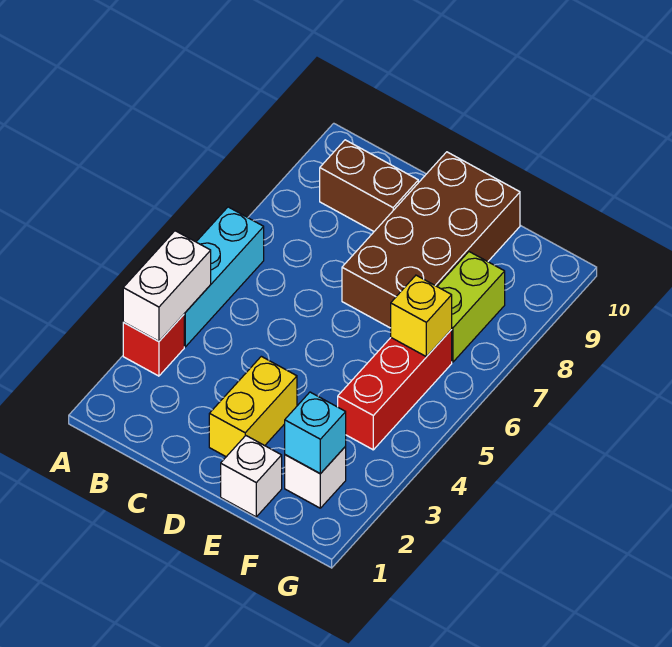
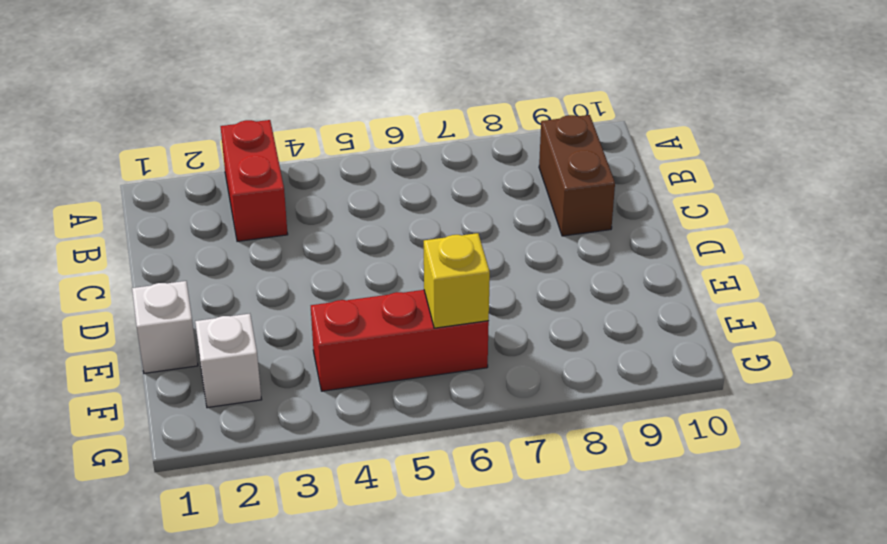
red brick A3:B3 level 1 -> red brick A3 level 1
none -> cyan brick A4:A6 level 1
none -> yellow brick D2:D3 level 1
none -> brown brick D7:E10 level 1

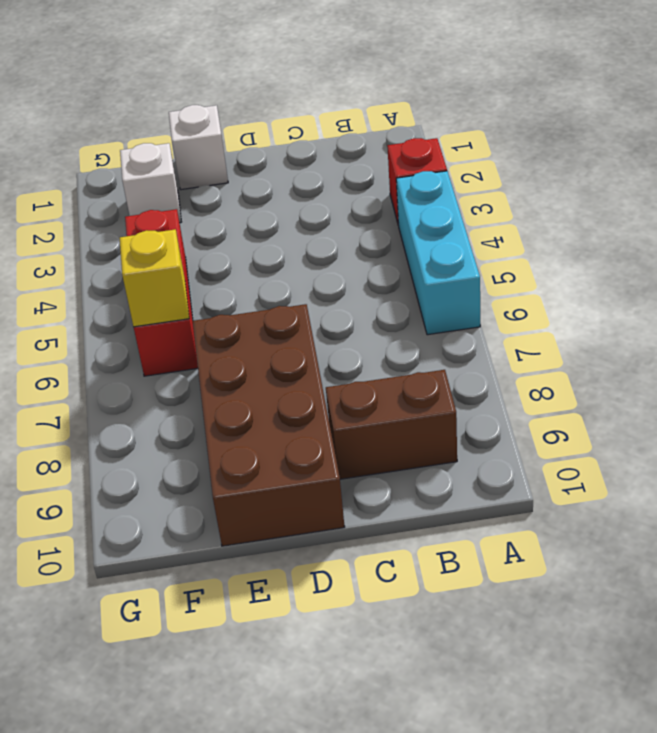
none -> yellow brick D2:D3 level 1
none -> lime brick F7:F8 level 1
none -> white brick A3:A4 level 2

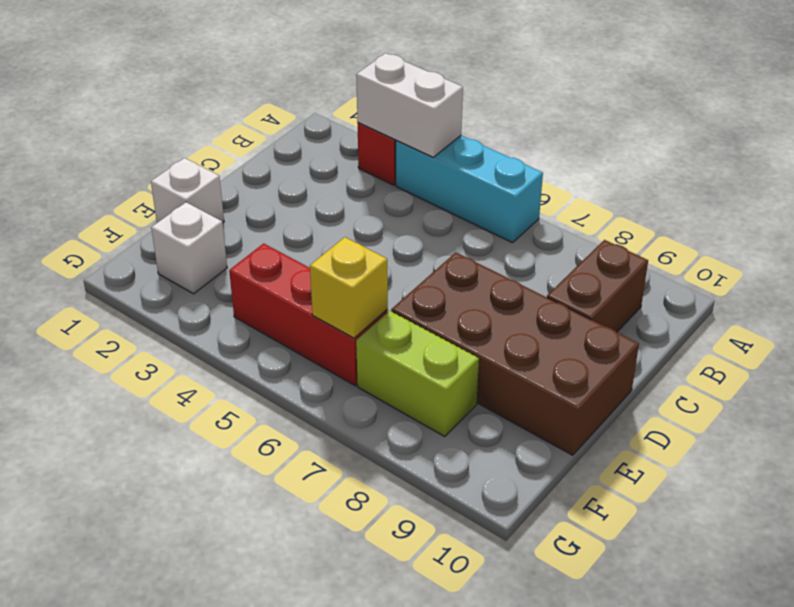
none -> yellow brick D2:D3 level 1
none -> cyan brick F2 level 2

